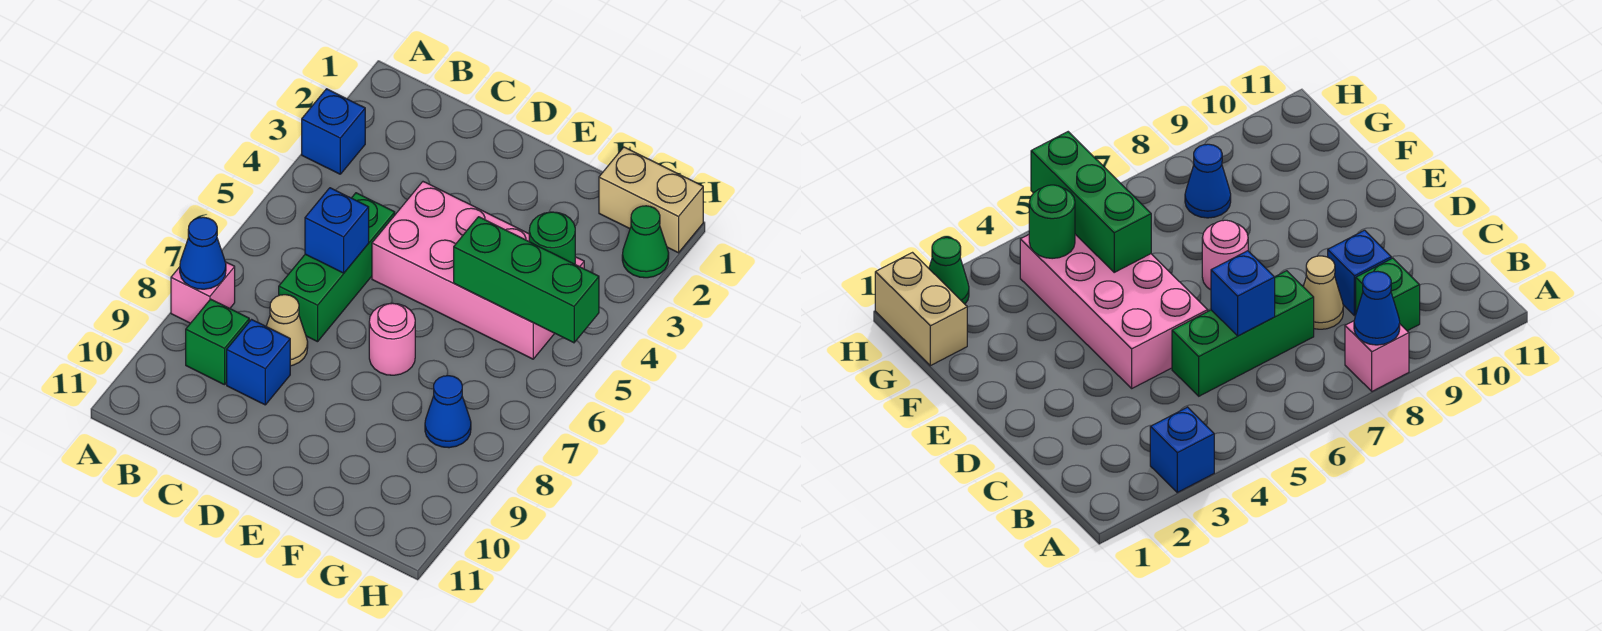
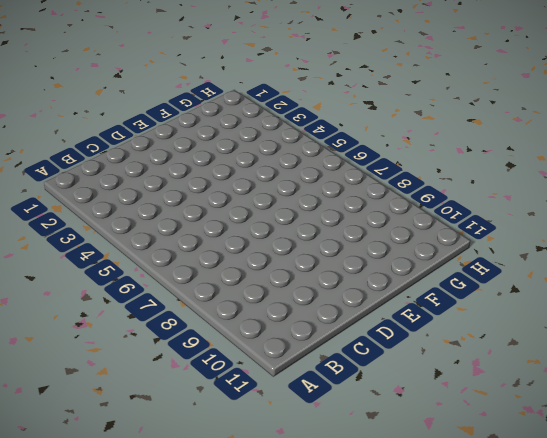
none -> blue brick A3 level 1
none -> pink brick A8 level 1
none -> green brick B9 level 1

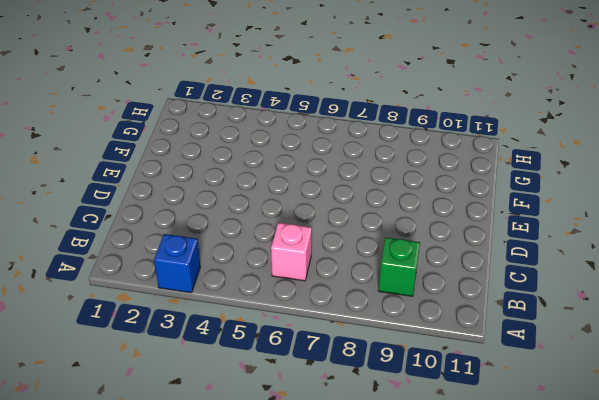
pink brick B6 level 1 -> pink brick A8 level 1
none -> green brick C5:C7 level 1
none -> tan cone C8 level 1
none -> blue brick C9 level 1

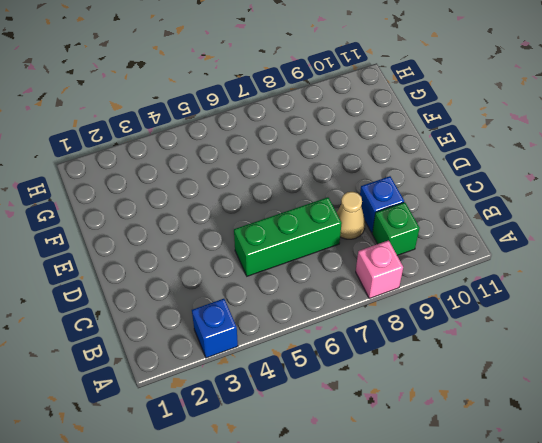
none -> pink brick D4:G5 level 1
none -> pink round brick E7 level 1
none -> tan brick G1:H1 level 1

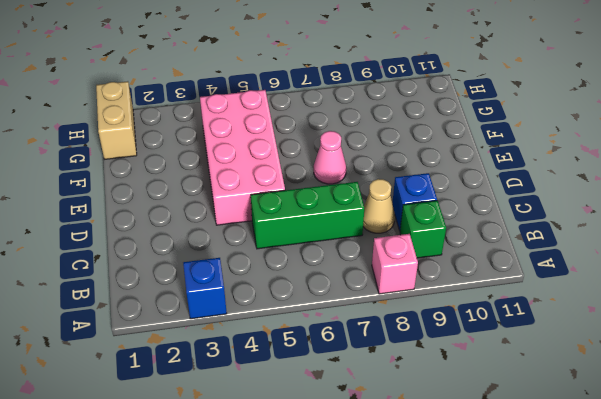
pink cone E7 level 1 -> pink round brick E7 level 1
none -> blue cone G8 level 1
none -> green cone H2 level 1
none -> blue cone A8 level 2

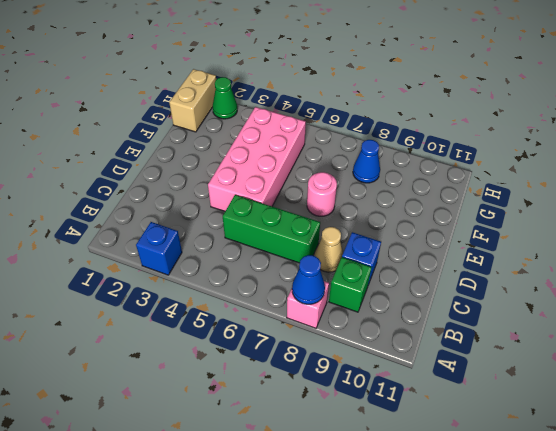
none -> blue brick C6 level 2
none -> green brick F5:H5 level 2
none -> green round brick G4 level 2

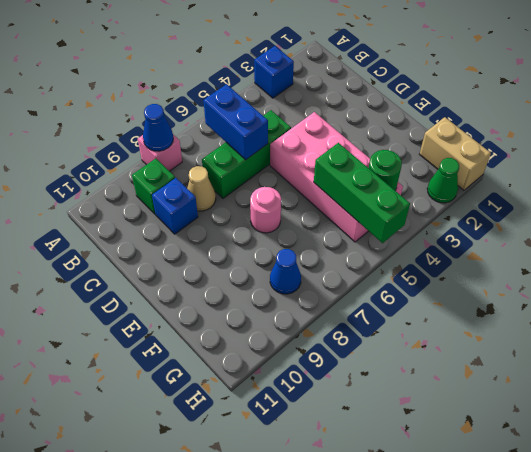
blue brick B6:C6 level 2 -> blue brick C6 level 2

